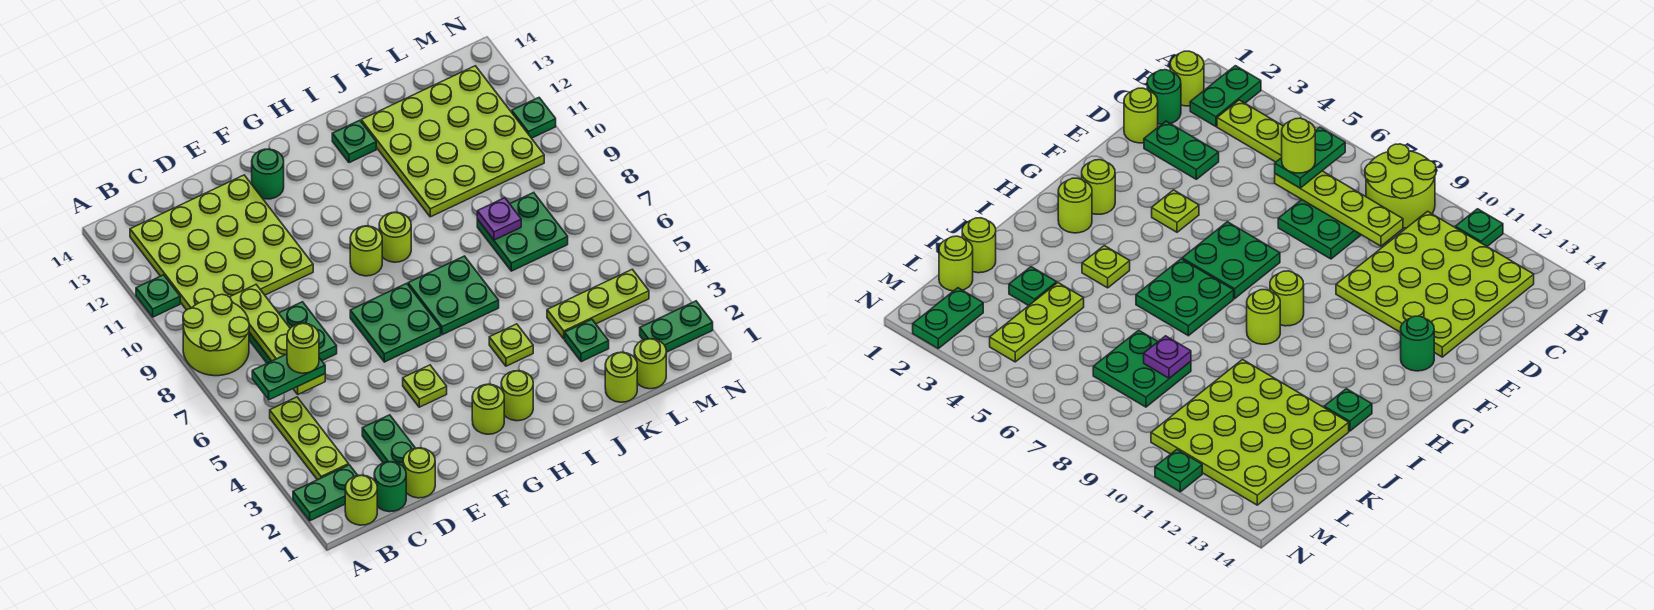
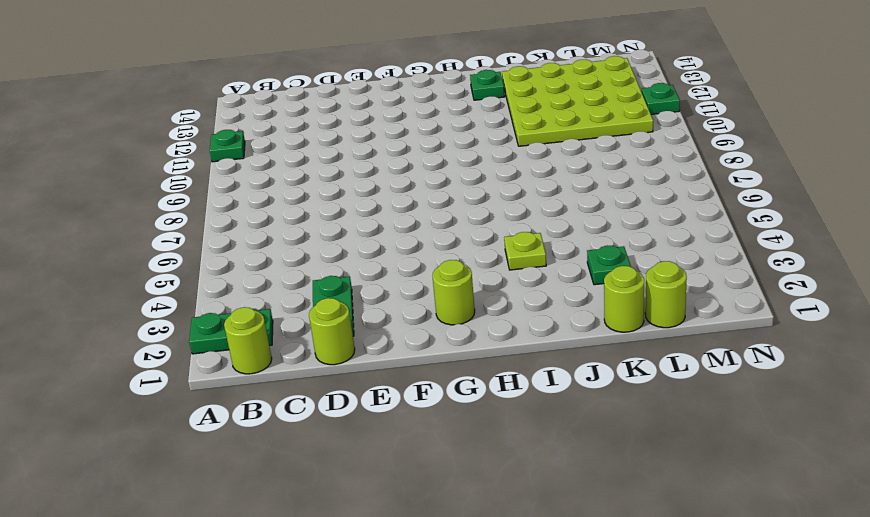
none -> lime round brick A8:B9 level 1
none -> lime plate B3:B5 level 1
none -> lime plate B10:E13 level 1
none -> green round brick C1 level 1

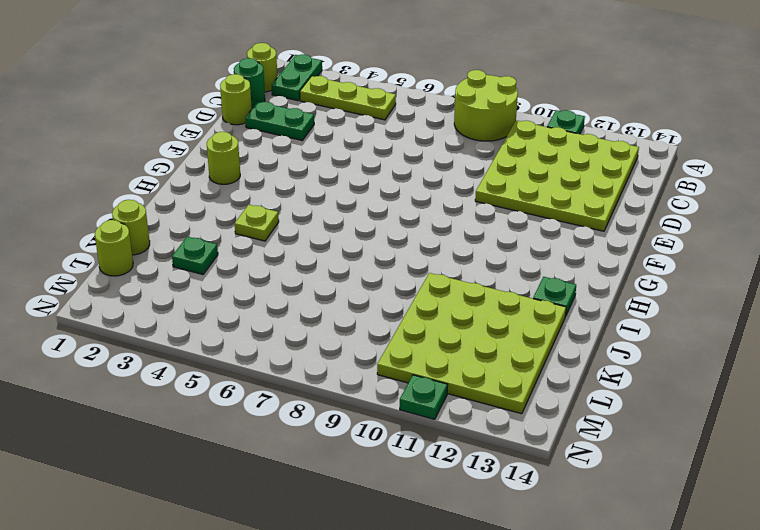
none -> green plate C7:D8 level 1
none -> lime plate F4 level 1
none -> green plate F6:G7 level 1
none -> green round brick F13 level 1

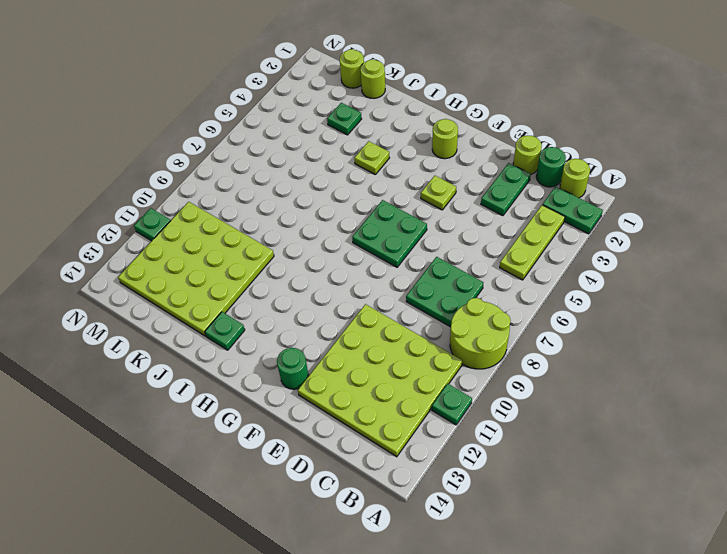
none -> lime round brick G9 level 1
none -> lime round brick H2 level 1
none -> green plate H6:I7 level 1
none -> lime round brick H9 level 1

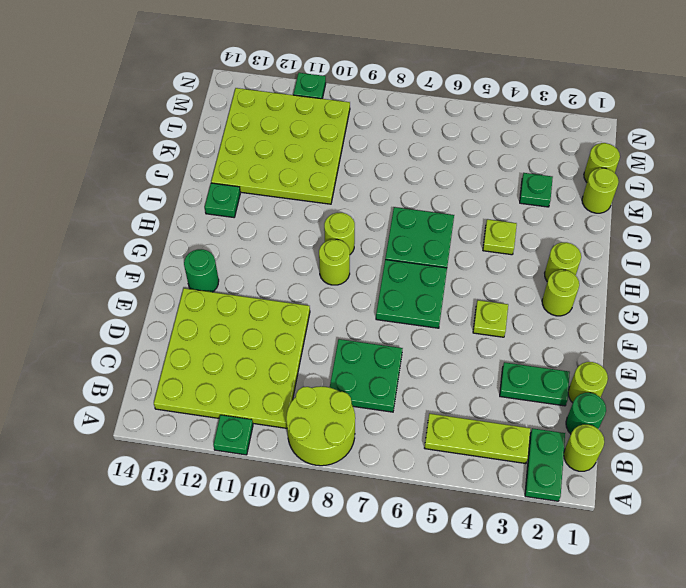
none -> lime plate K4:M4 level 1
none -> green plate K7:L8 level 1
none -> green plate M2:N2 level 1
none -> lime plate C6:C9 level 2

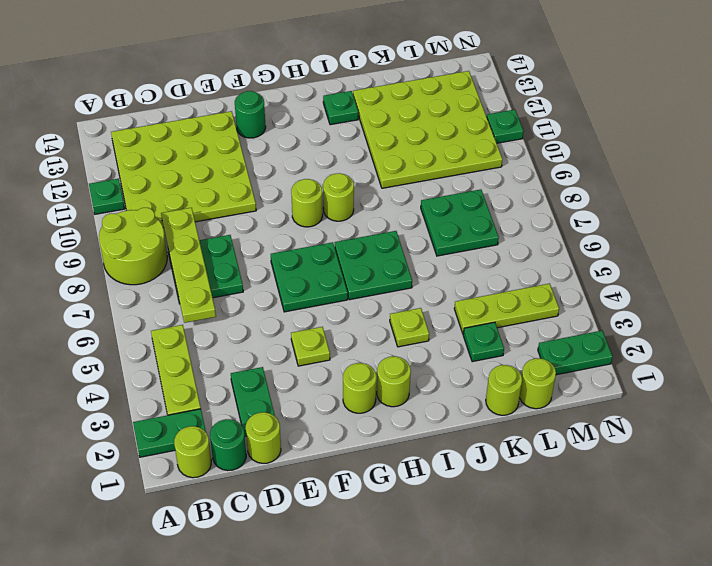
none -> purple plate K8 level 2
none -> green plate B6:C6 level 3
none -> lime round brick C6 level 4

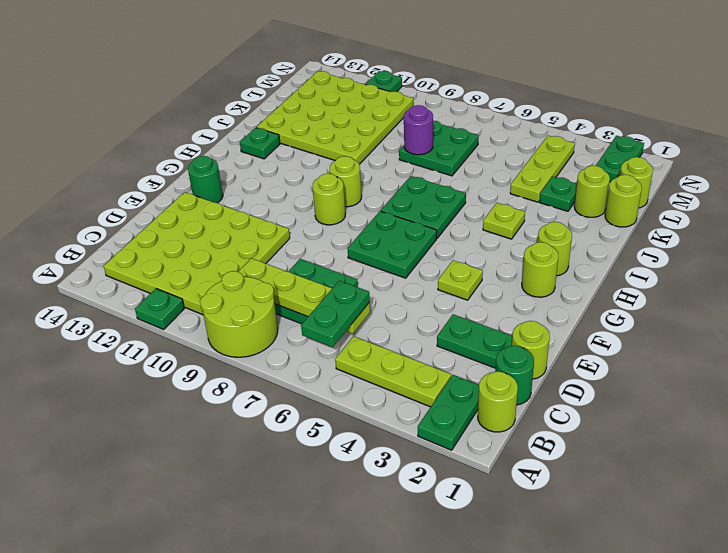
lime round brick K2 level 1 -> lime round brick C6 level 4
purple round brick K8 level 2 -> purple plate K8 level 2

